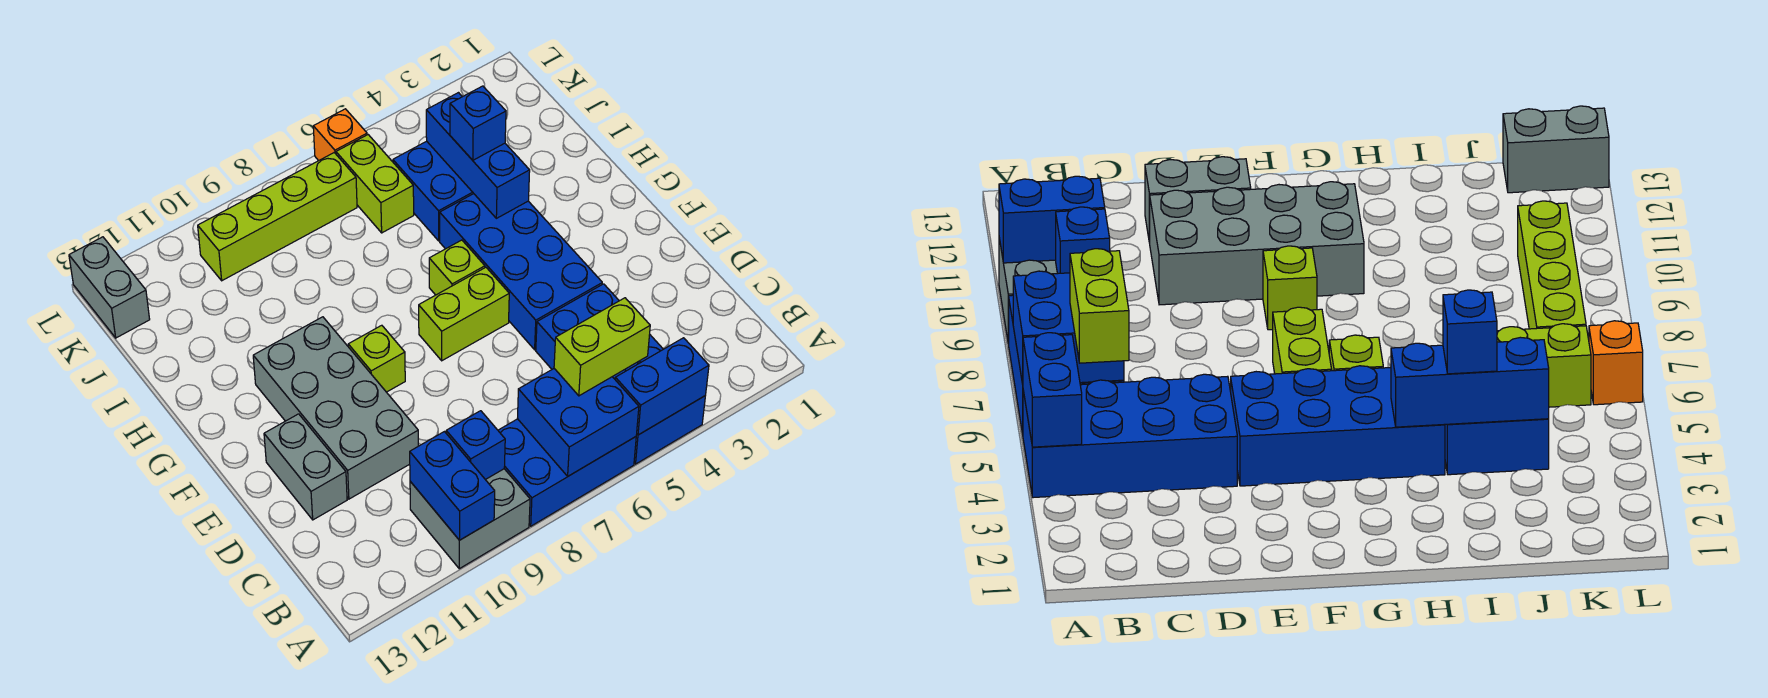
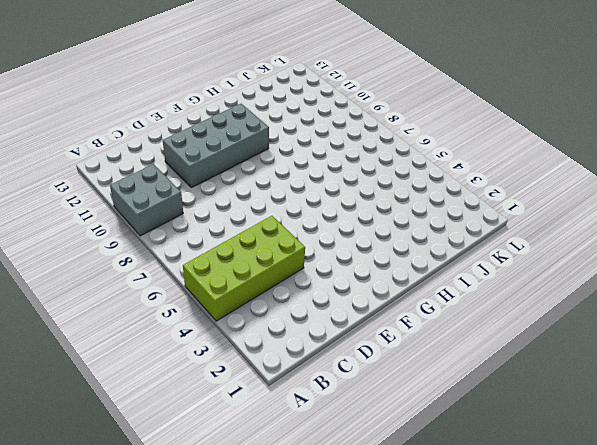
lime brick A4:D5 level 1 -> blue brick A4:D5 level 1
none -> blue brick A6:B8 level 1
none -> grey brick D12:E12 level 1
none -> blue brick E4:H5 level 1

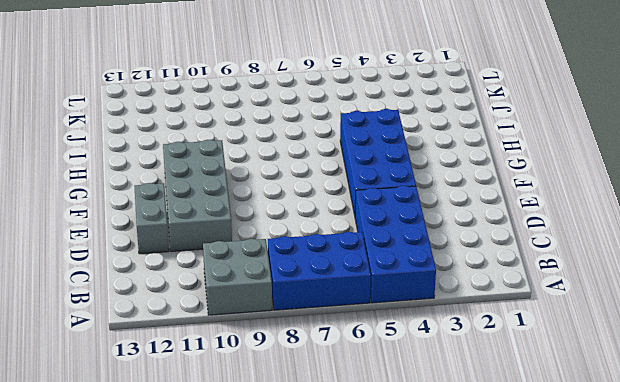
none -> lime brick F6:F7 level 1
none -> lime brick F9 level 1
none -> lime brick G6 level 1

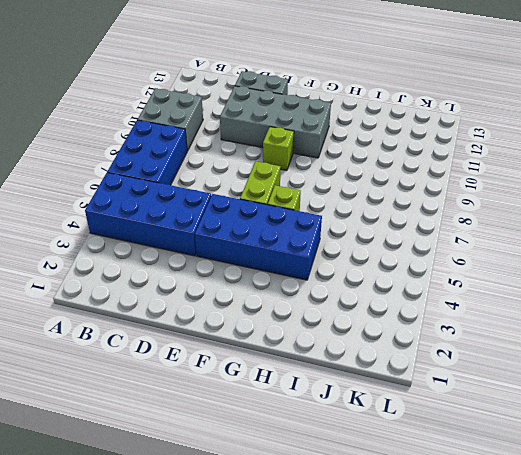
none -> blue brick I4:J5 level 1
none -> lime brick J6:K6 level 1
none -> lime brick K7:K10 level 1

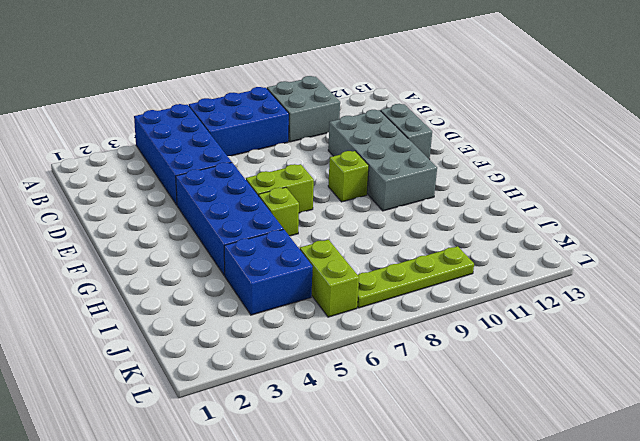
lime plate K7:K10 level 1 -> lime brick K7:K10 level 1
none -> grey brick K13:L13 level 1
none -> orange brick L6 level 1
none -> blue brick A4:A5 level 2

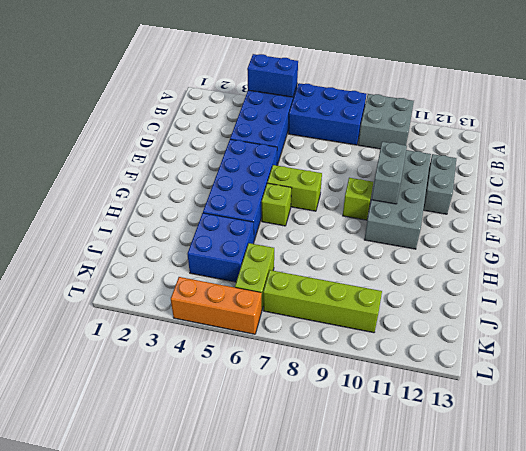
grey brick E10:F10 level 2 -> grey brick K13:L13 level 1
orange brick L4:L6 level 1 -> orange brick L6 level 1
none -> blue brick A6:B7 level 2
none -> blue brick A10:B10 level 2
none -> blue brick B9 level 2

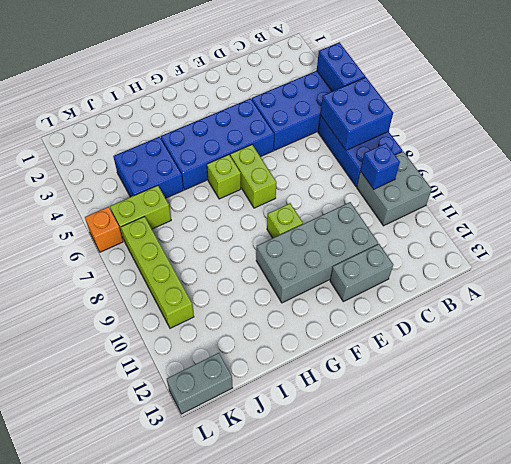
none -> blue brick A10:B10 level 2
none -> blue brick H4:J4 level 2
none -> lime brick B5:B6 level 3

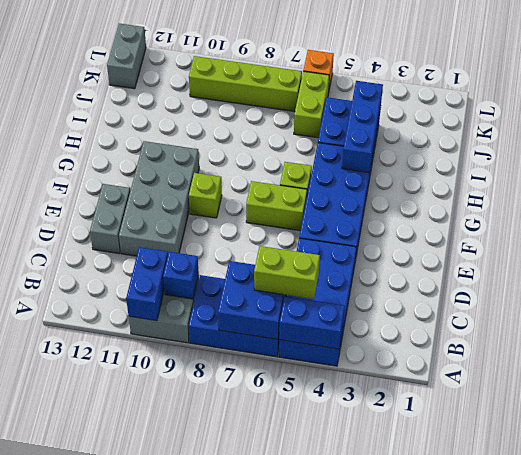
none -> blue brick I4 level 3

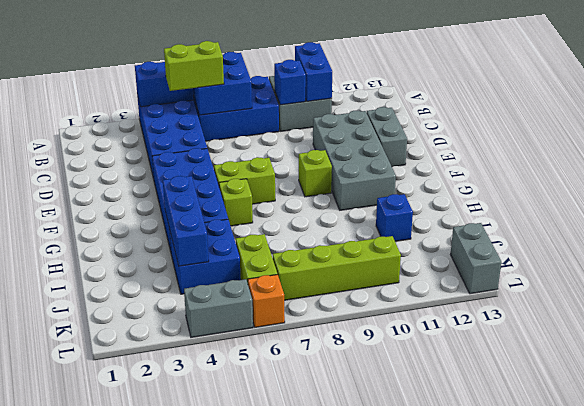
blue brick I11 level 1 -> blue brick I4 level 3
grey brick L4:L5 level 1 -> none

